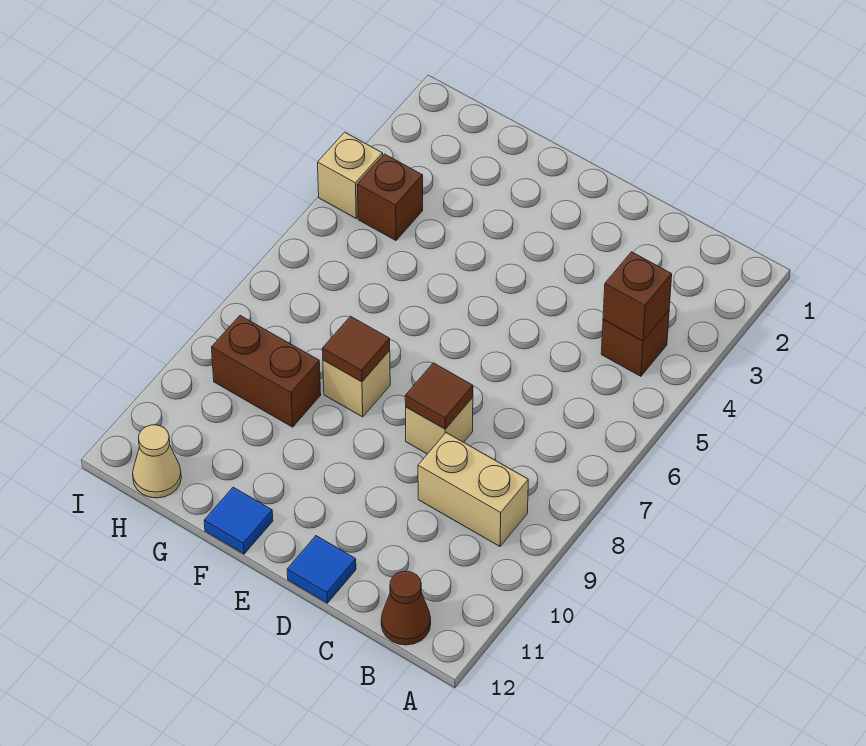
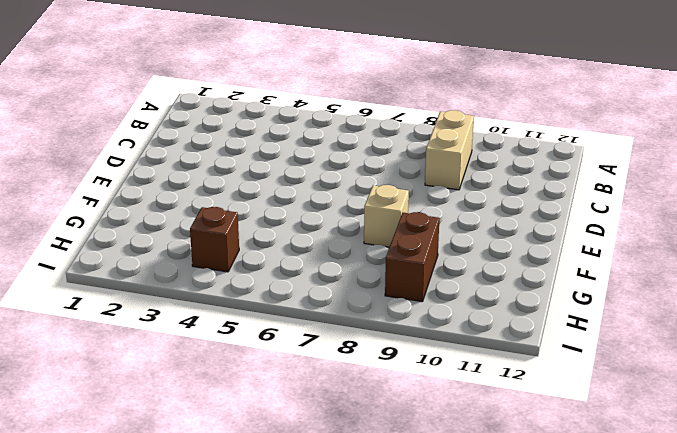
none -> brown brick B4 level 1
none -> brown cone B12 level 1
none -> tan brick D8 level 1

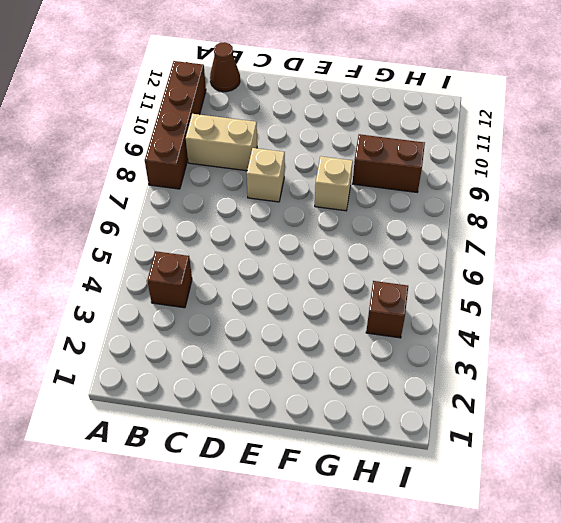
brown brick A8:A11 level 1 -> none
none -> blue tile D12 level 1
none -> blue tile F12 level 1
none -> tan cone H12 level 1

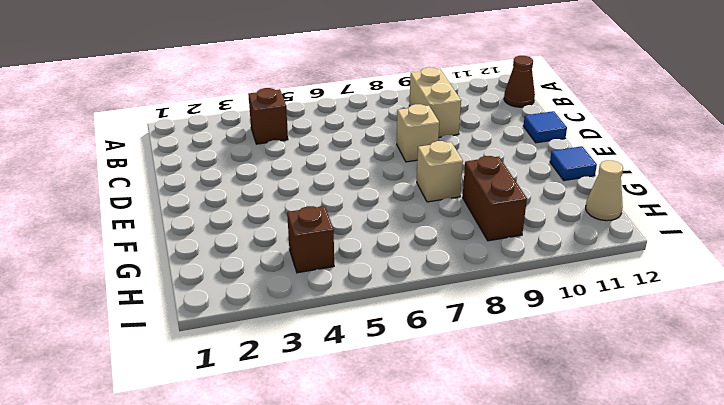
none -> tan brick I4 level 1
none -> brown brick B4 level 2
none -> brown tile D8 level 2

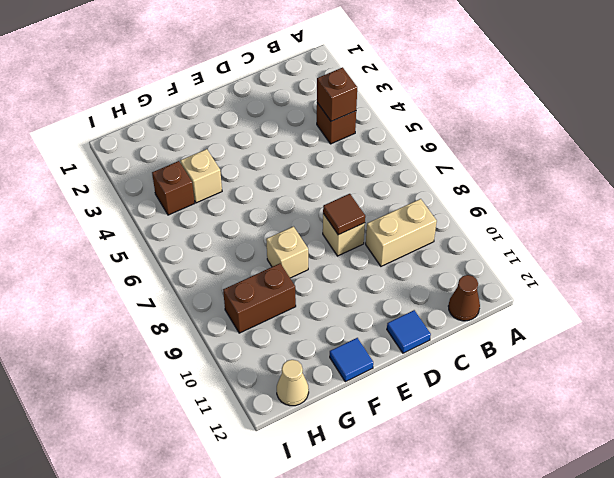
tan brick G4 level 1 -> tan brick I4 level 1
none -> brown tile F8 level 2

